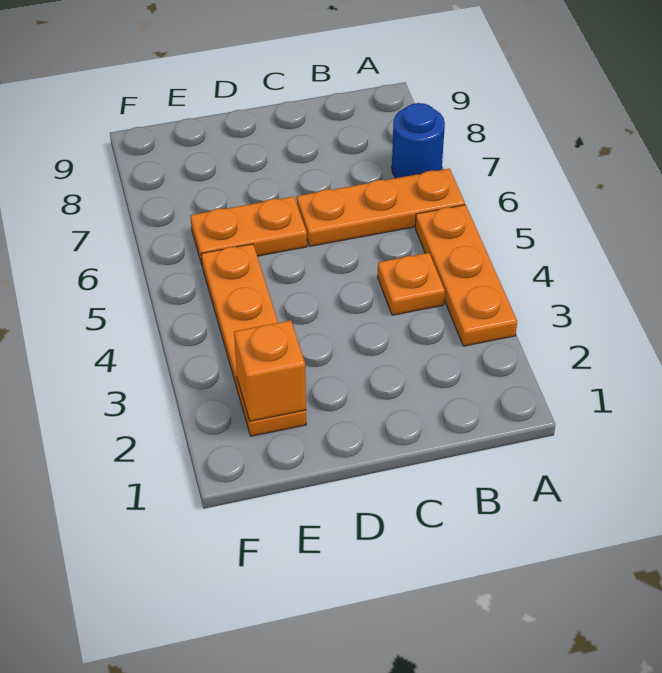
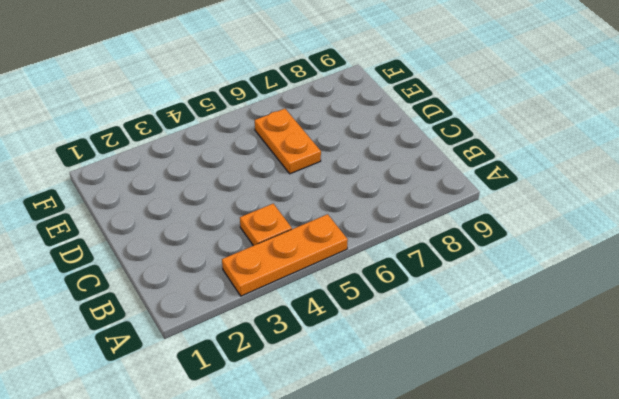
none -> orange plate A6:C6 level 1
none -> blue round brick A7 level 1

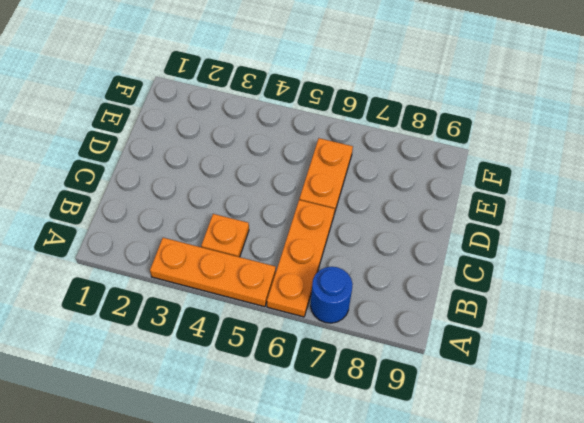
none -> orange plate E2:E5 level 1
none -> orange brick E2 level 2

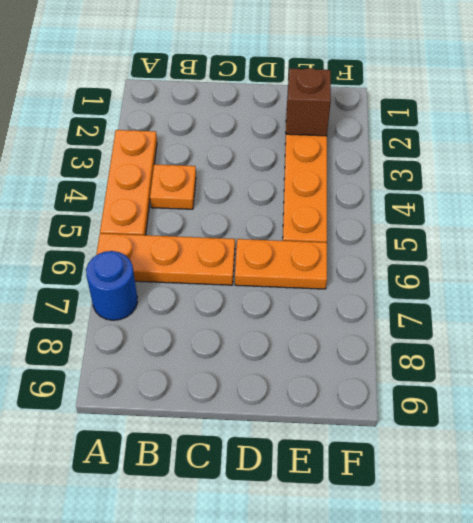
brown brick E2 level 2 -> orange brick E2 level 2

